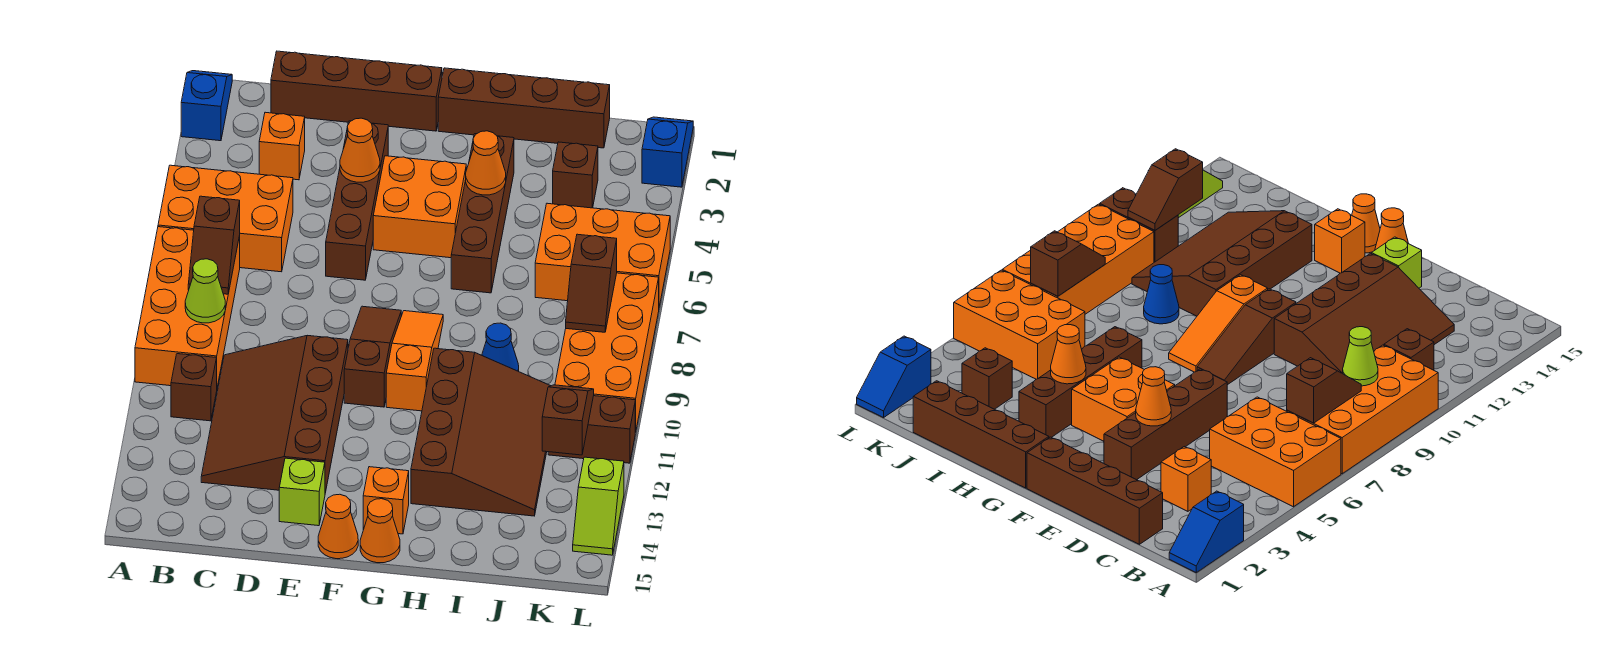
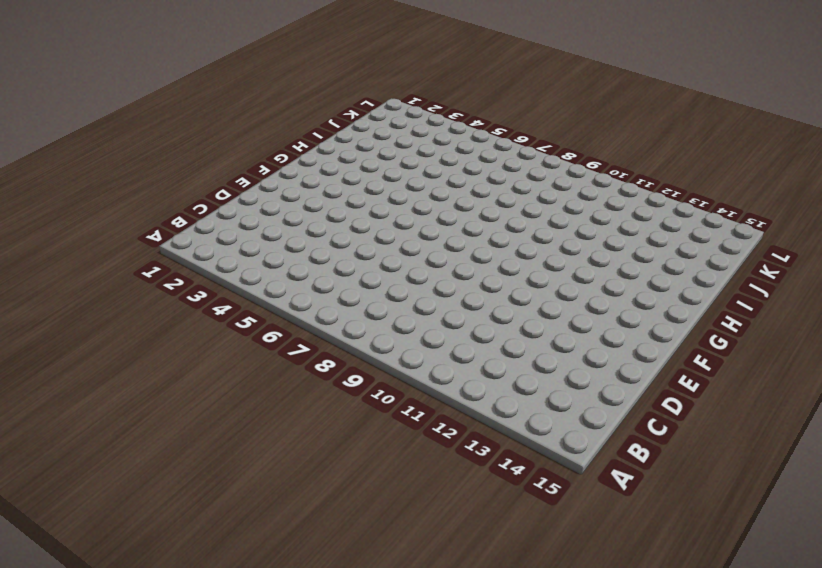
none -> blue slope A1:A2 level 1 top 2
none -> orange brick A5:C6 level 1
none -> orange brick A7:B10 level 1
none -> brown brick B11 level 1

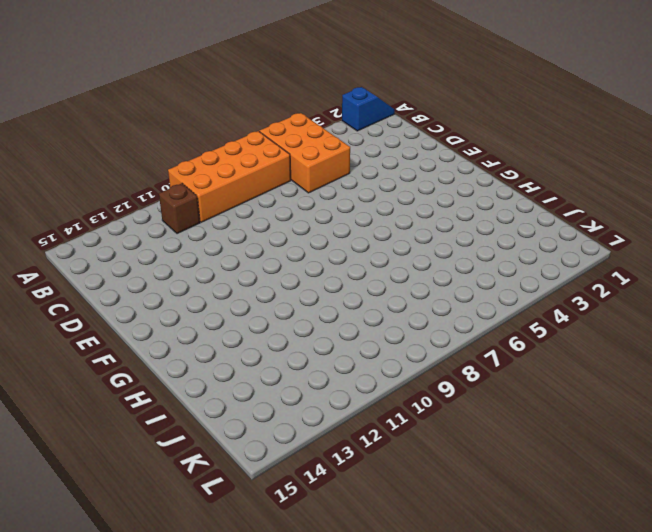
none -> brown brick C1:F1 level 1
none -> orange brick C3 level 1
none -> brown slope C10:E13 level 1 top E
none -> brown brick E3:E6 level 1

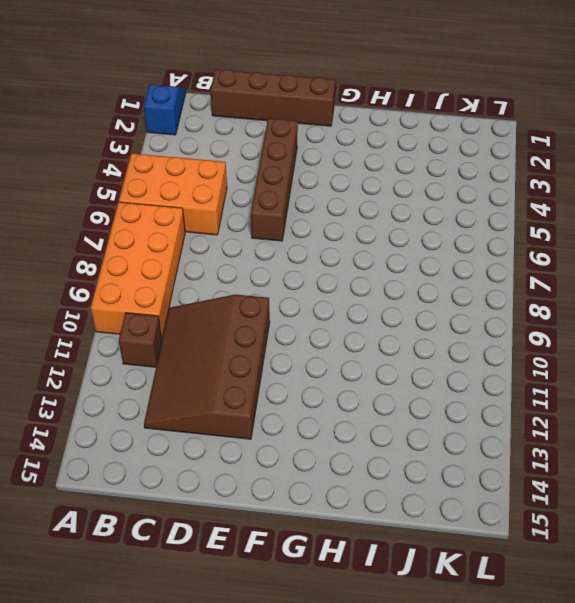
none -> orange brick C3 level 1
none -> lime brick E14 level 1
none -> orange brick F4:G5 level 1
none -> brown slope F8:F10 level 1 top 10

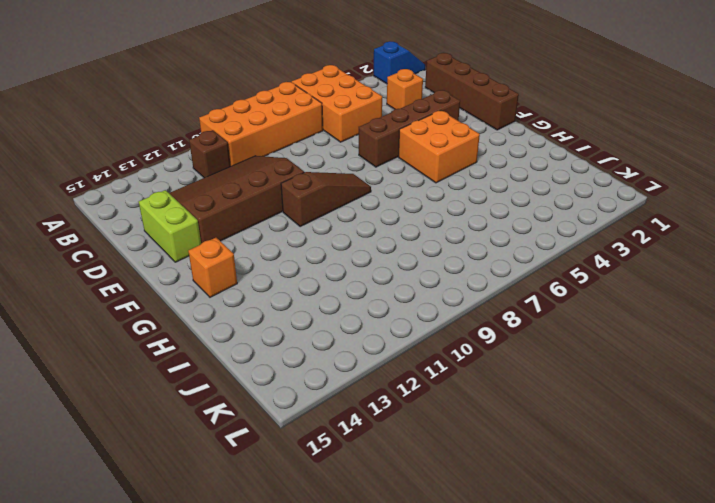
lime brick D14:E14 level 1 -> lime brick E14 level 1
none -> orange cone F15 level 1
none -> brown brick G1:J1 level 1
none -> orange slope G8:G10 level 1 top 10
none -> orange cone G15 level 1

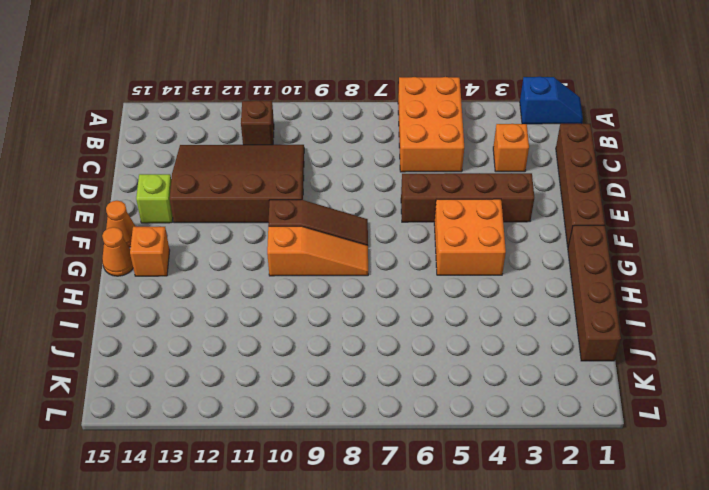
none -> orange brick A7:B10 level 1
none -> brown brick H3:H6 level 1
none -> brown slope H10:J13 level 1 top H
none -> blue cone I9 level 1

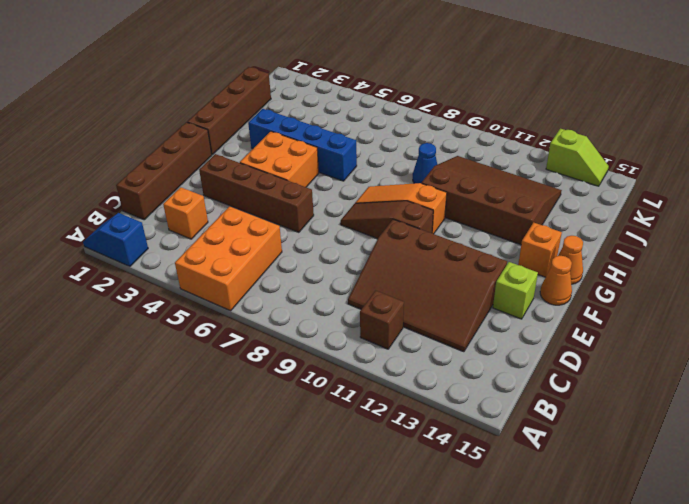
blue brick H3:H6 level 1 -> brown brick H3:H6 level 1
none -> orange brick A7:B10 level 1
none -> brown brick J3 level 1
none -> orange brick J5:L6 level 1
none -> orange brick K7:L10 level 1

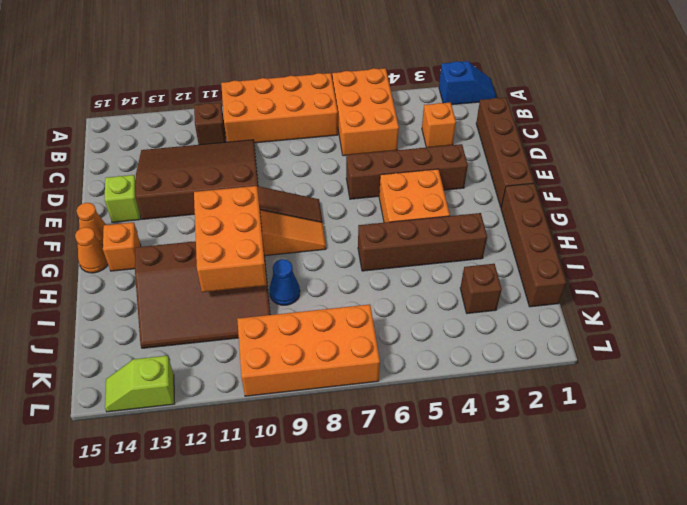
orange brick G10:I11 level 2 -> orange brick J5:L6 level 1
none -> brown brick K11:L11 level 1
none -> blue slope L1:L2 level 1 top 2
none -> brown slope B7:B8 level 2 top 7
none -> lime cone B9 level 2

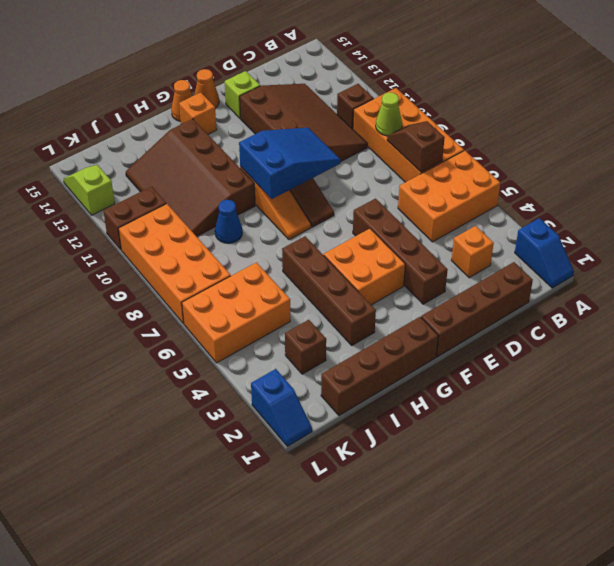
blue slope E9:G10 level 2 top G -> none
none -> orange cone E4 level 2
none -> orange cone H4 level 2
none -> brown slope K7:K8 level 2 top 7
none -> brown slope K11:K12 level 2 top 12

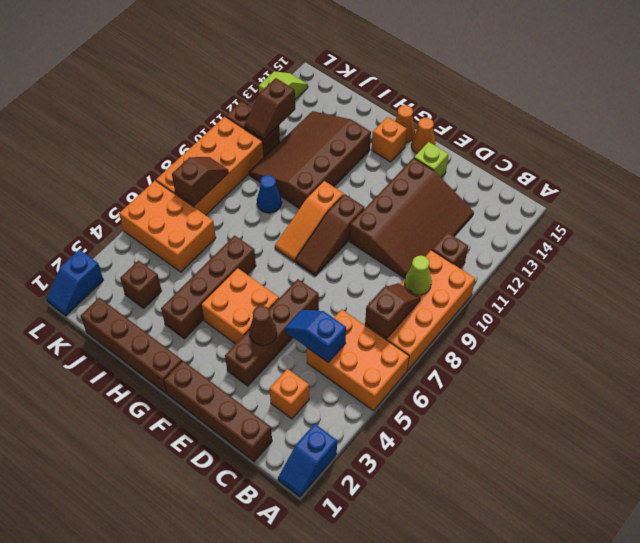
blue slope C5:D5 level 2 top C -> none
brown cone E4 level 2 -> orange cone E4 level 2
none -> orange cone H4 level 2

